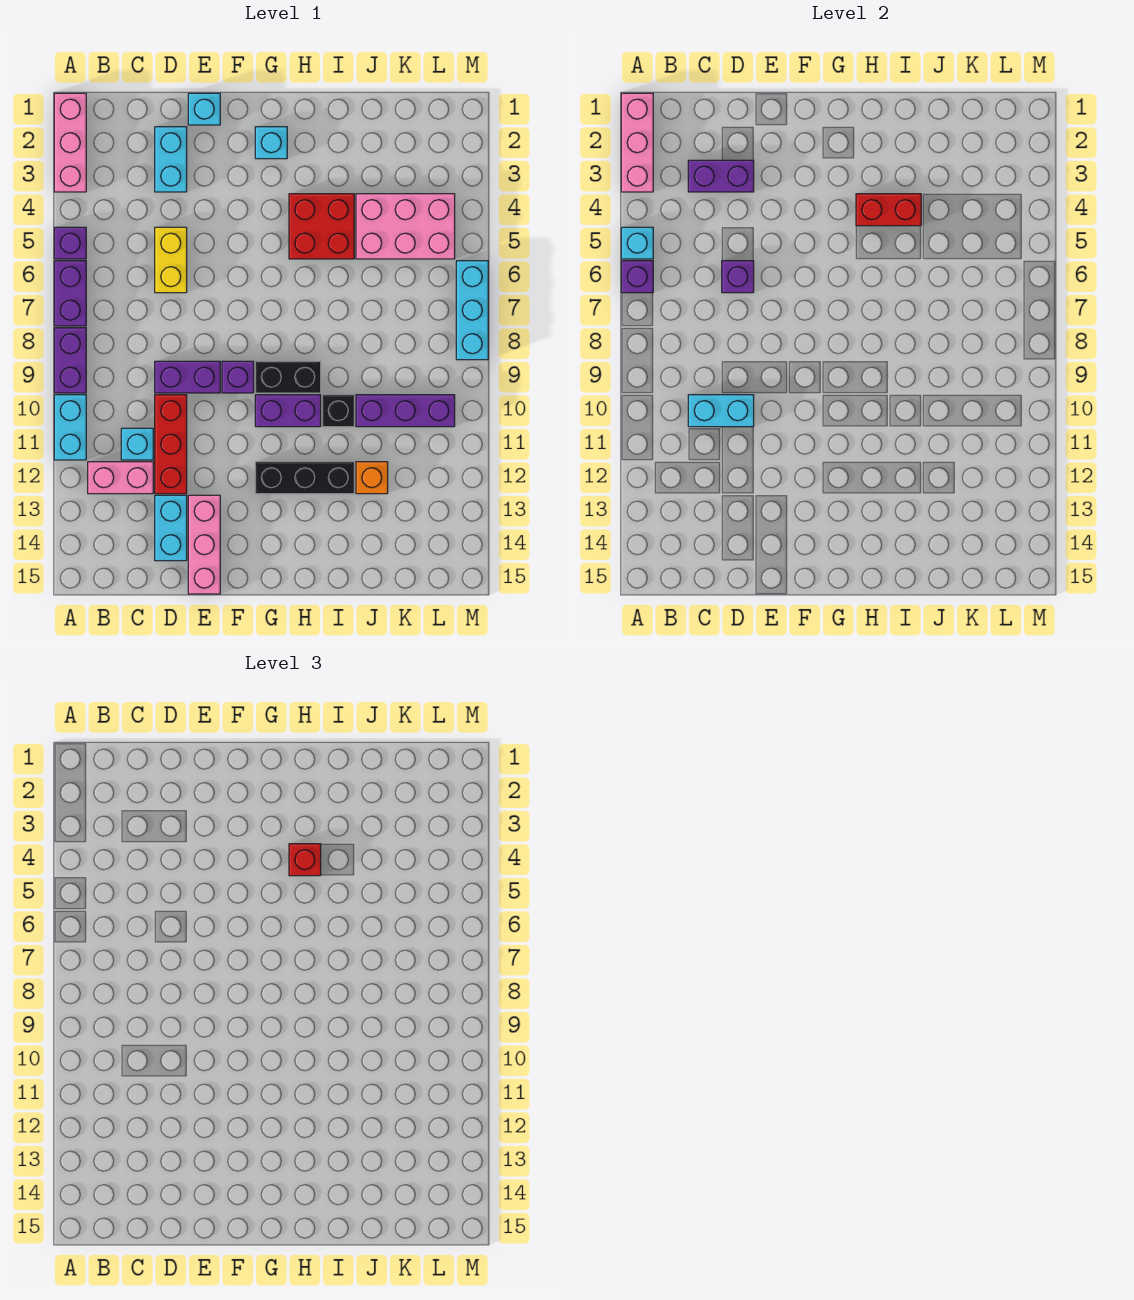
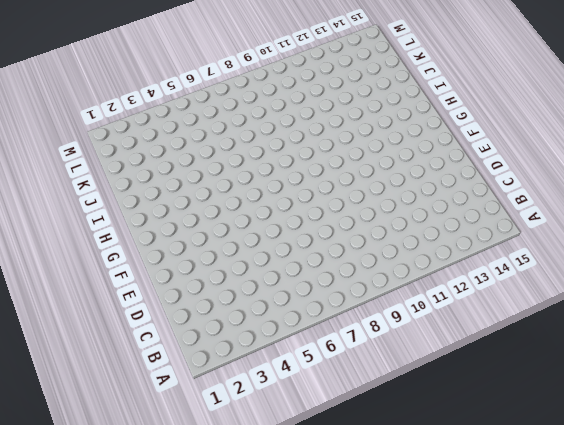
none -> pink brick A1:A3 level 1
none -> purple brick A5 level 1
none -> purple brick A6:A7 level 1
none -> purple brick A8:A9 level 1

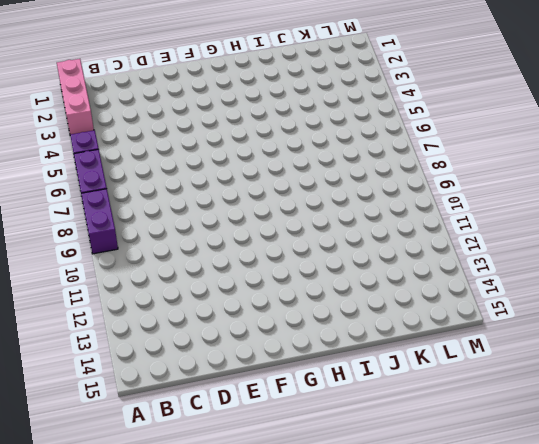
none -> cyan brick A10:A11 level 1
none -> pink brick B12:C12 level 1
none -> cyan brick C11 level 1
none -> cyan brick D2:D3 level 1

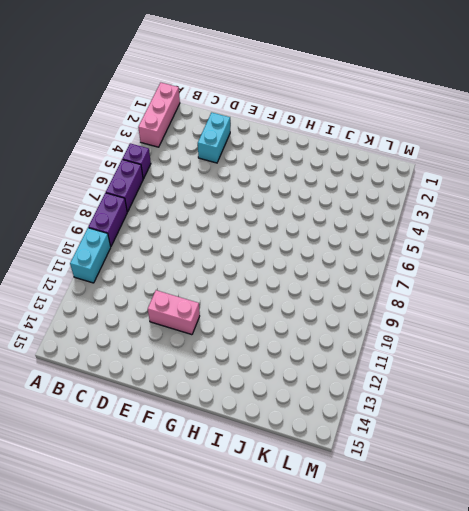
pink brick E12:F12 level 1 -> pink brick B12:C12 level 1
none -> cyan brick C11 level 1
none -> yellow brick D5:D6 level 1
none -> purple brick D9:E9 level 1
none -> red brick D10:D12 level 1

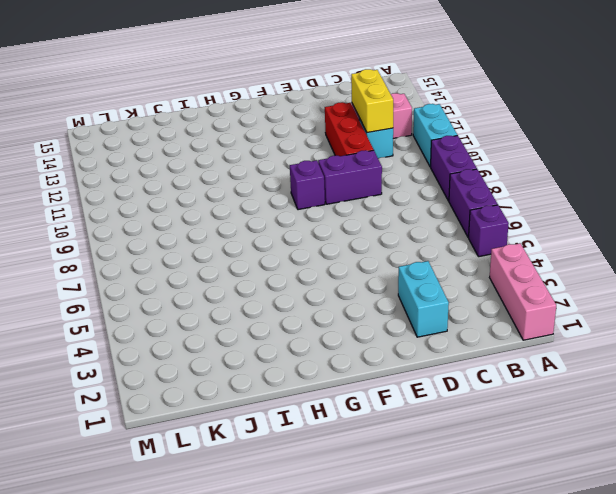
yellow brick C11:C12 level 2 -> yellow brick D5:D6 level 1
none -> cyan brick D13:D14 level 1
none -> cyan brick E1 level 1
none -> pink brick E13:E15 level 1
none -> cyan brick G2 level 1

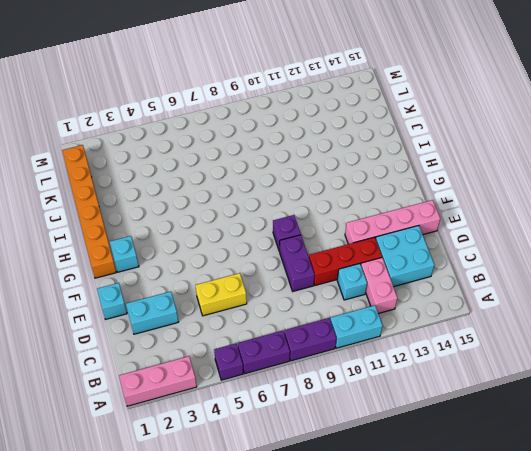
cyan brick C13:D14 level 1 -> cyan brick D13:D14 level 1
pink brick E12:E15 level 1 -> pink brick E13:E15 level 1
orange brick G1:L1 level 1 -> none
none -> black brick G9:H9 level 1
none -> purple brick G10:H10 level 1
none -> black brick G12:I12 level 1
none -> red brick H4:I5 level 1

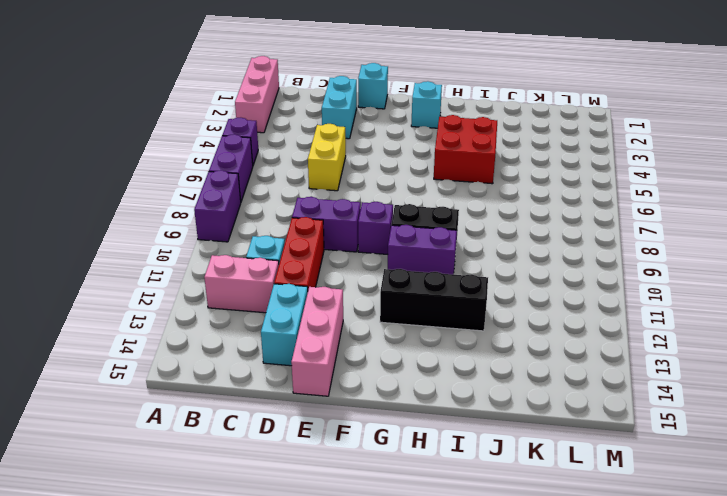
none -> cyan brick A10:A11 level 1
none -> black brick I10 level 1
none -> pink brick J4:L5 level 1
none -> purple brick J10:L10 level 1

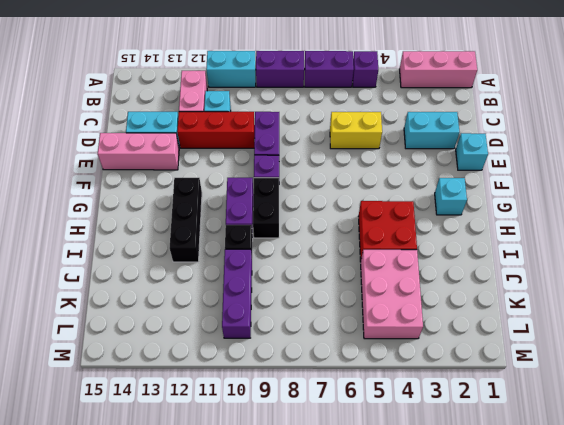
none -> orange brick J12 level 1
none -> cyan brick M6:M8 level 1
none -> pink brick A1:A3 level 2
none -> cyan brick A5 level 2

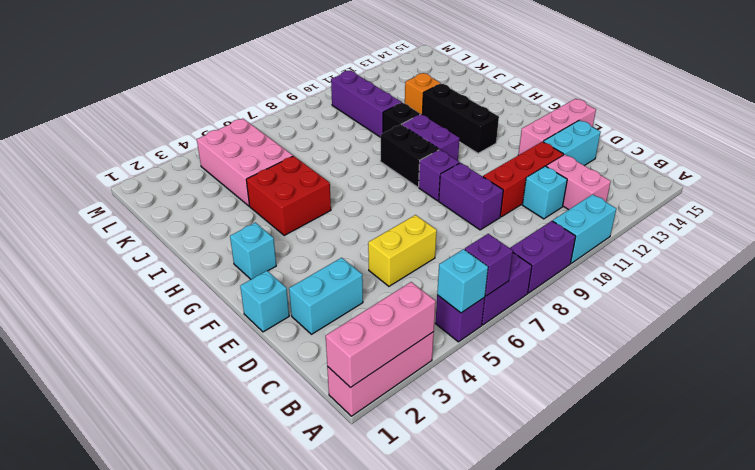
none -> cyan brick M6:M8 level 1
none -> purple brick C3:D3 level 2
none -> cyan brick C10:D10 level 2
none -> purple brick D6 level 2

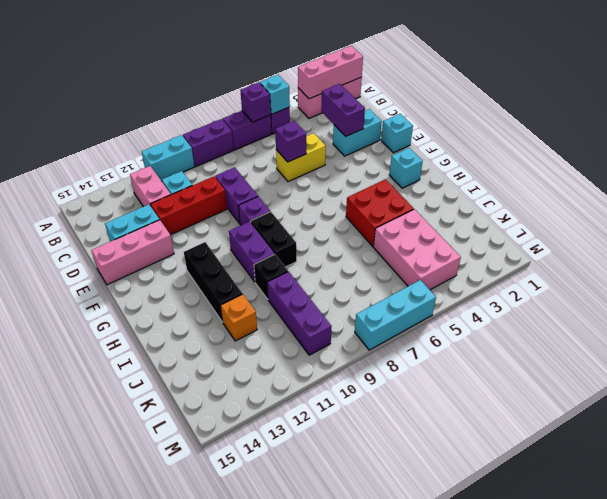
none -> cyan brick C10:D10 level 2
none -> red brick H4:I4 level 2
none -> red brick H4 level 3

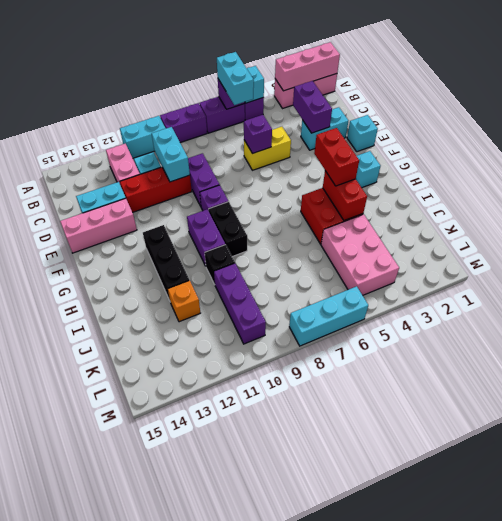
cyan brick A6:B6 level 3 -> none
red brick G4:H4 level 3 -> red brick H4 level 3

